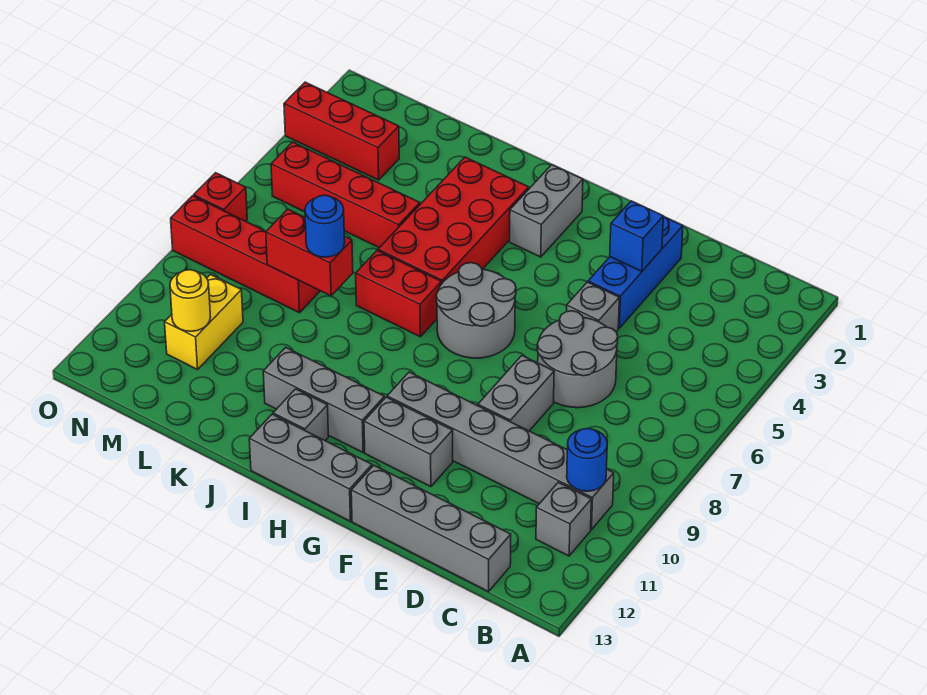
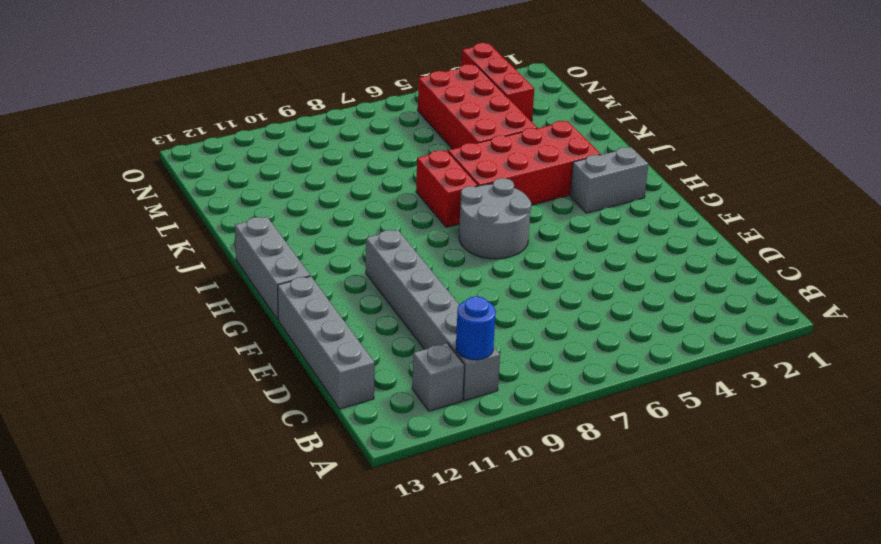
red brick K4:N5 level 1 -> red brick K5:N5 level 1
none -> grey round brick D6:E7 level 1
none -> blue brick E2:E4 level 1
none -> grey brick E5 level 1

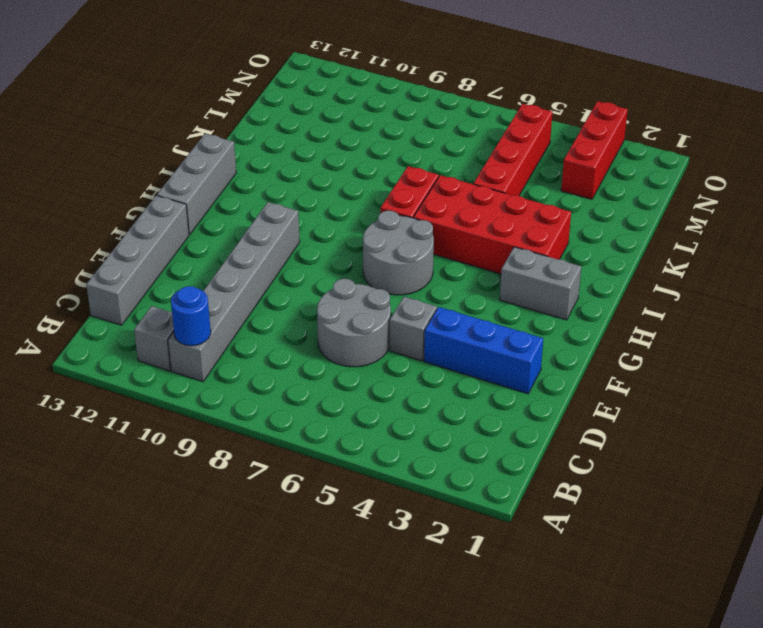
none -> grey brick E8:E9 level 1
none -> grey brick F11:G11 level 1
none -> grey brick H11:J11 level 1

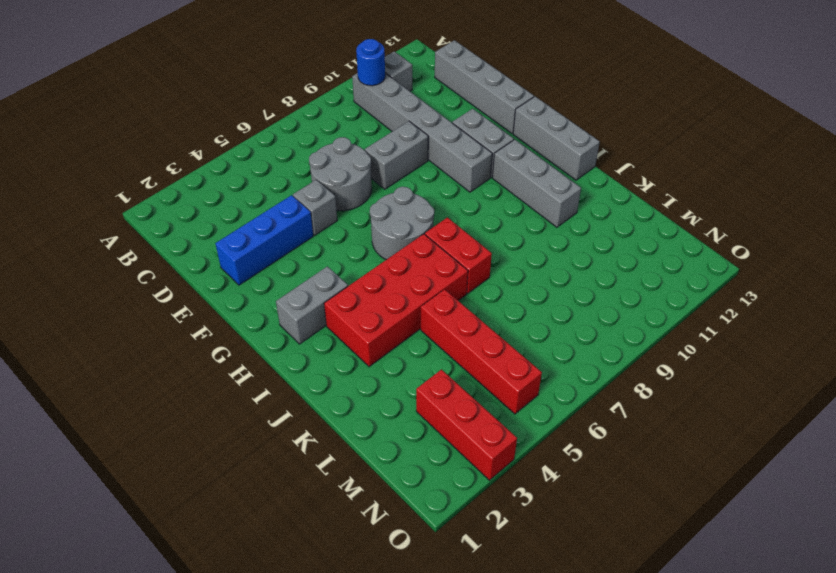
none -> grey brick I12 level 1
none -> red brick L8:O8 level 1
none -> yellow brick M10:M11 level 1

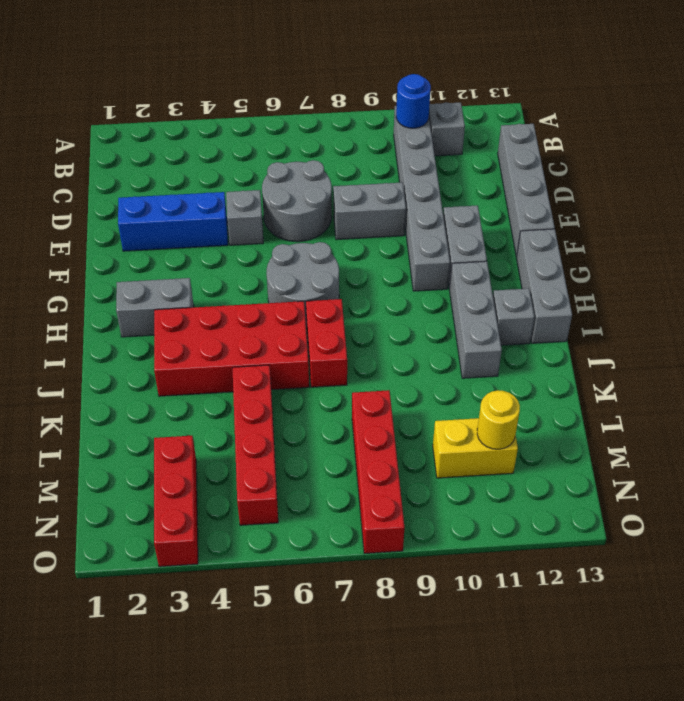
none -> red brick O7 level 1
none -> blue brick E3 level 2
none -> red brick K8:L8 level 2

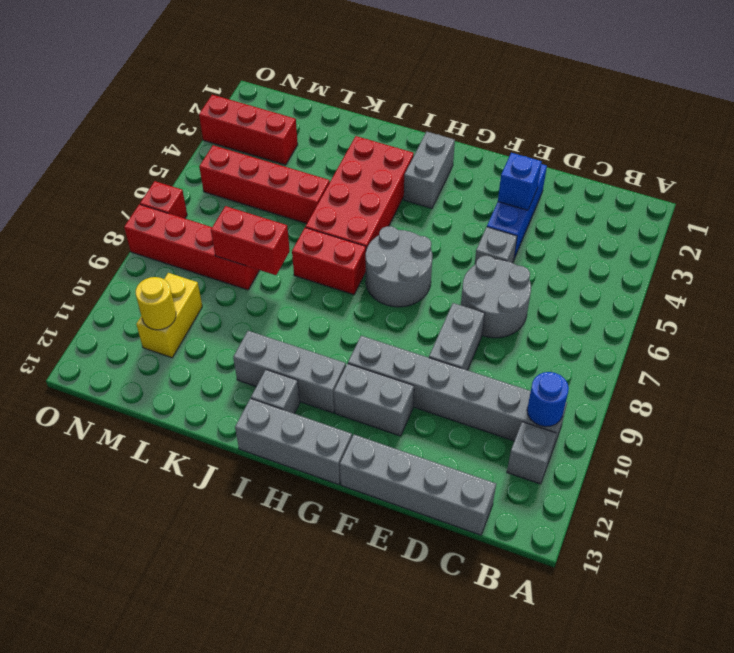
none -> blue round brick K8 level 3

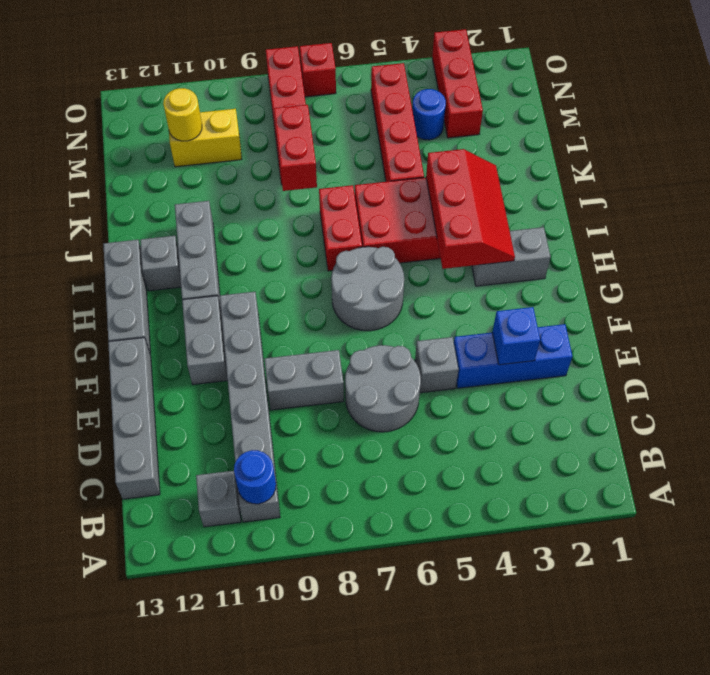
red slope H3:J4 level 2 top 4 -> none
blue round brick M4 level 1 -> blue round brick K8 level 3

